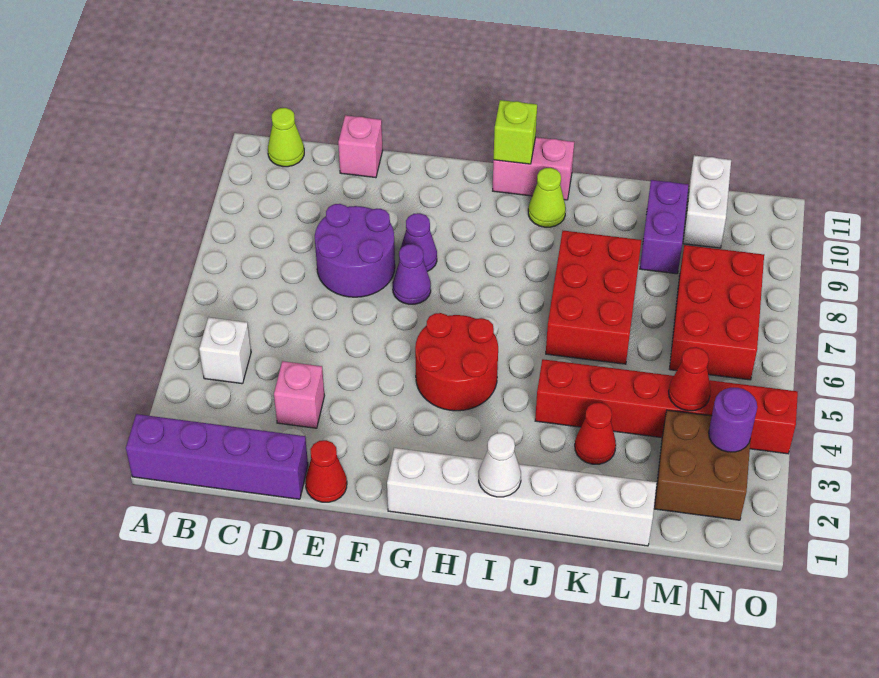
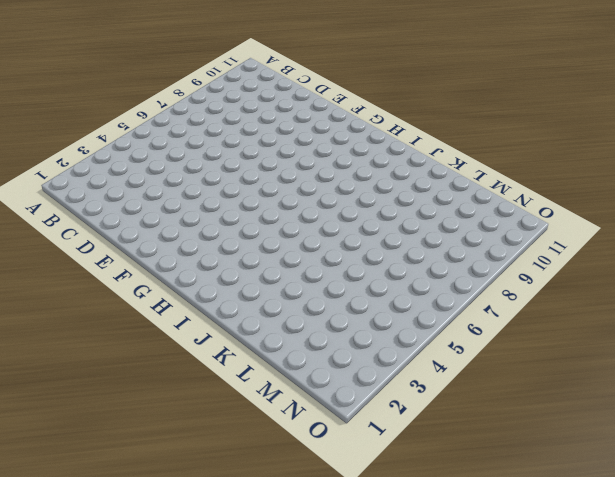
none -> purple brick A1:D1 level 1
none -> white brick B4 level 1
none -> lime cone B11 level 1

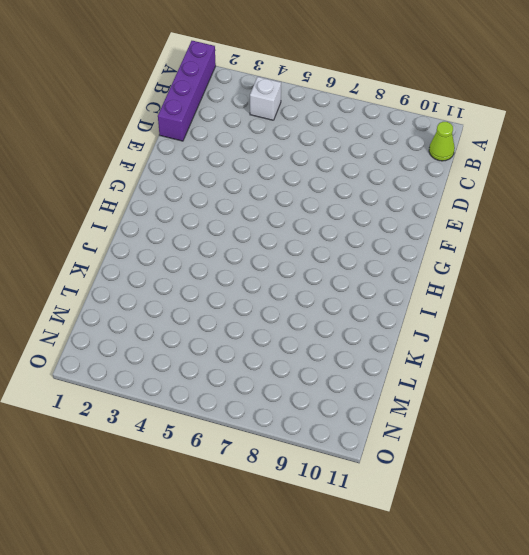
none -> pink brick D3 level 1
none -> purple round brick D7:E8 level 1
none -> pink brick D11 level 1

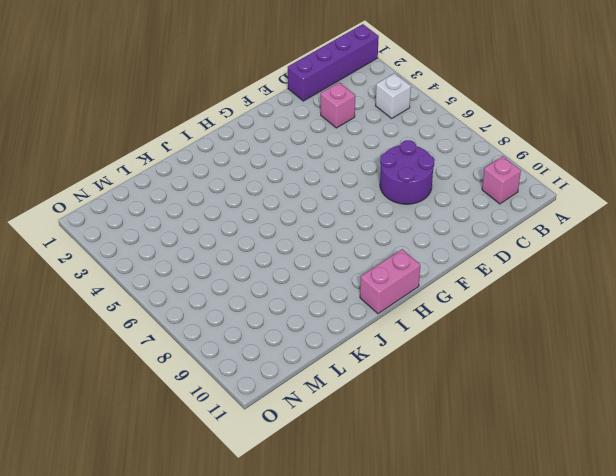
pink brick B10 level 1 -> pink brick D11 level 1
none -> lime cone B11 level 1
none -> red cone E1 level 1
none -> purple cone F7 level 1

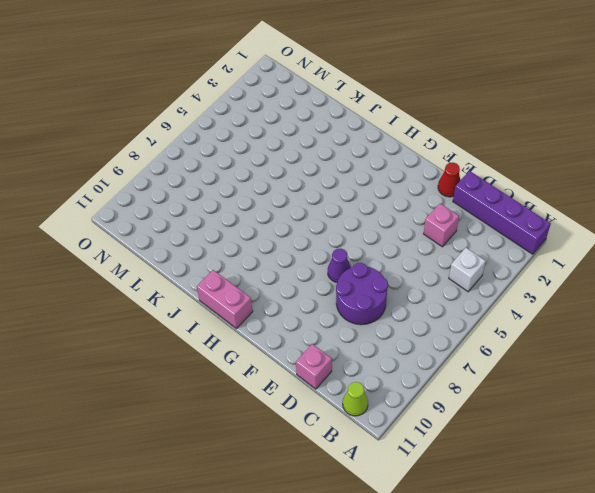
none -> purple cone F8 level 1
none -> white brick G1:L1 level 1
none -> red round brick G4:H5 level 1

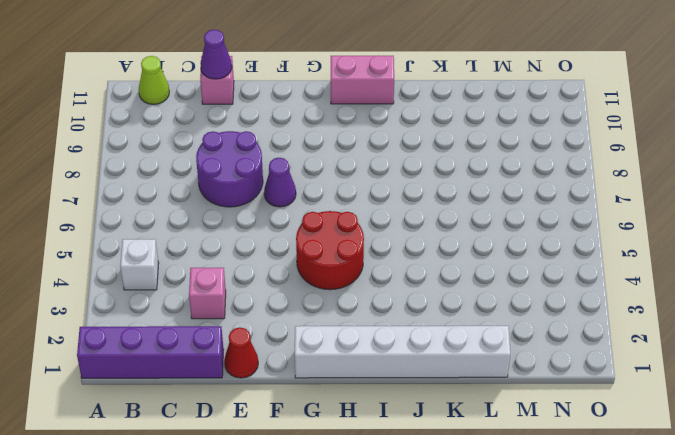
purple cone D11 level 2 -> purple cone F8 level 1
none -> lime cone I10 level 1
none -> red brick J4:O4 level 1
none -> red brick J6:K8 level 1

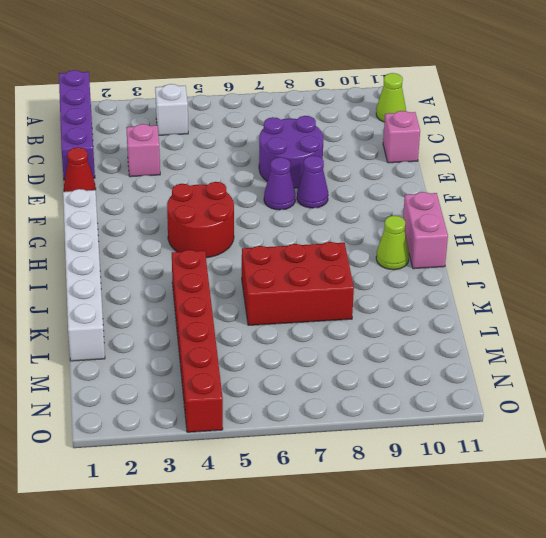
none -> red cone K3 level 1
none -> purple brick L9:L10 level 1
none -> brown brick M2:N3 level 1

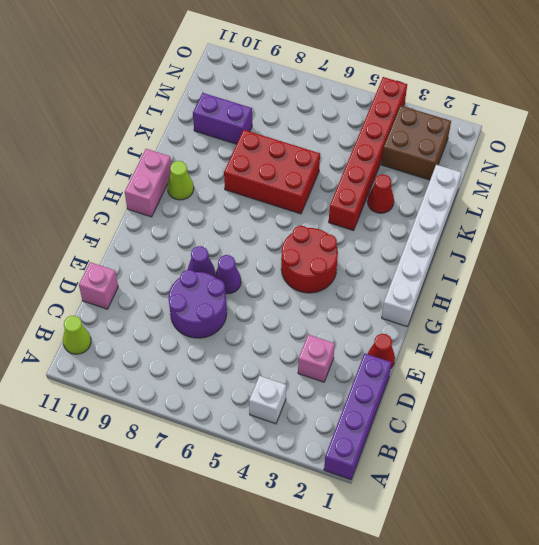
none -> red brick M6:N8 level 1
none -> white brick M10:M11 level 1
none -> lime brick H11 level 2

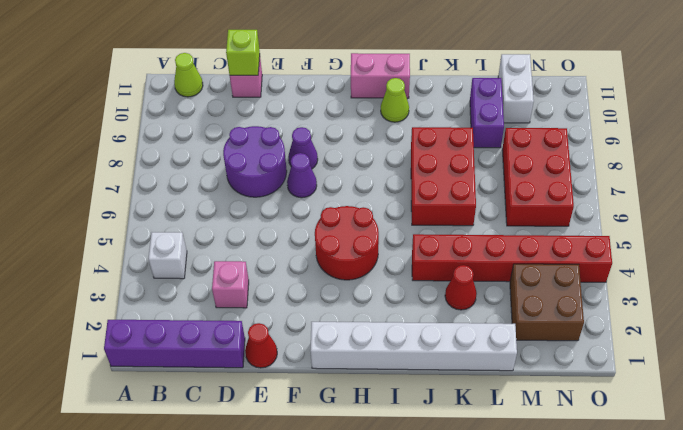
lime brick D11 level 2 -> lime brick H11 level 2
none -> white cone I1 level 2
none -> red cone M4 level 2
none -> purple round brick N3 level 2

